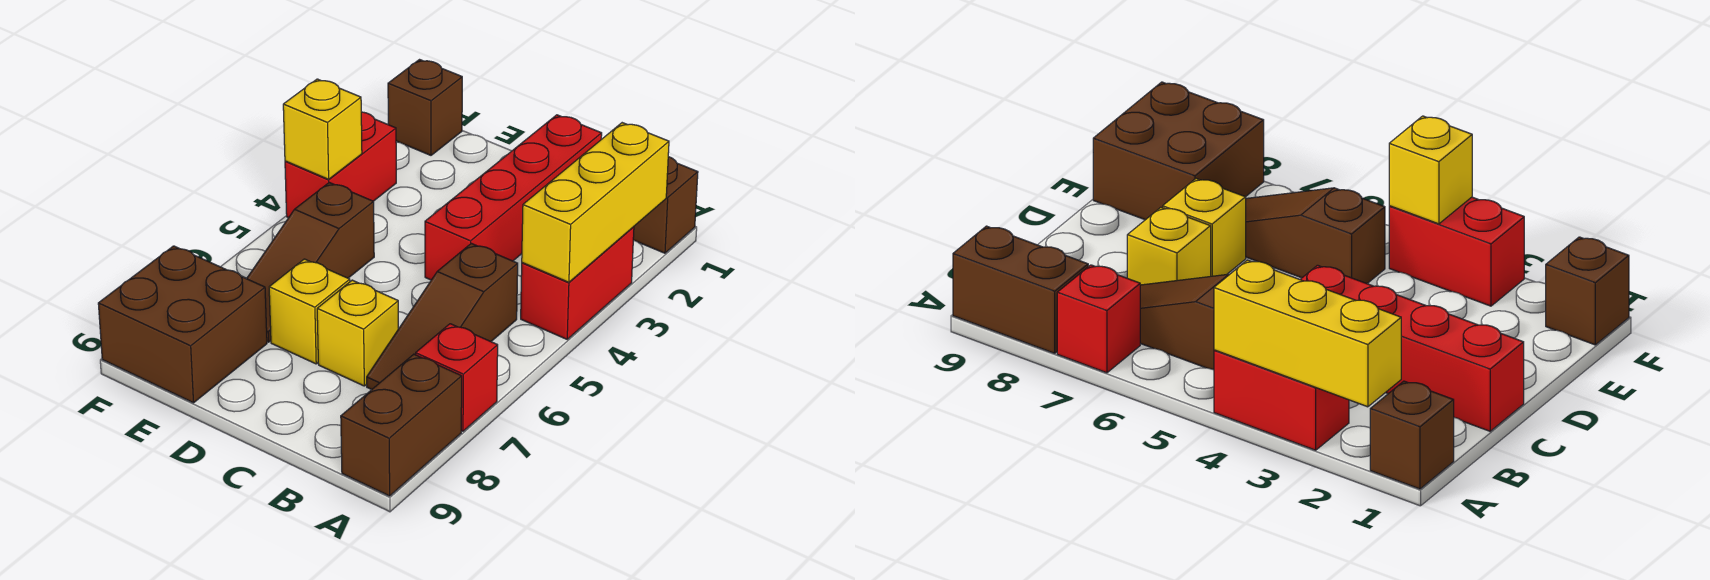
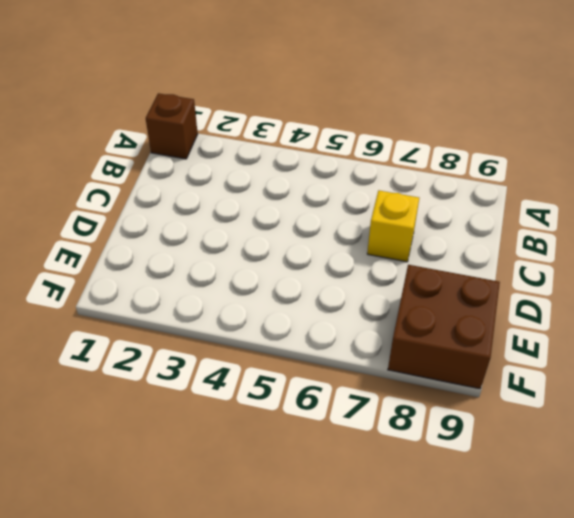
none -> red brick A3:A4 level 1
none -> red brick A7 level 1
none -> brown brick A8:A9 level 1

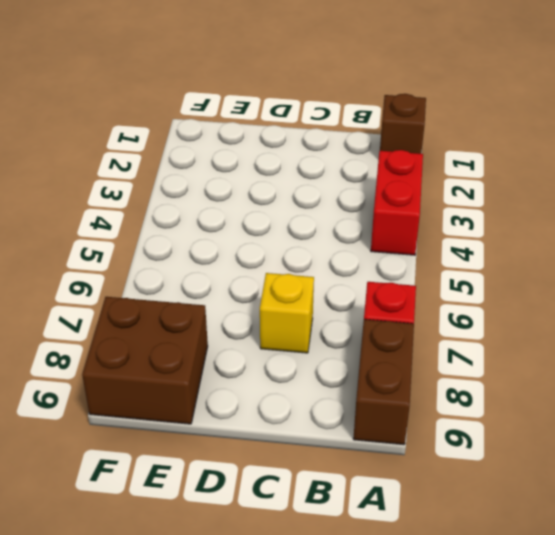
none -> brown slope B5:B7 level 1 top 5
none -> red brick C1:C4 level 1
none -> yellow brick D7 level 1

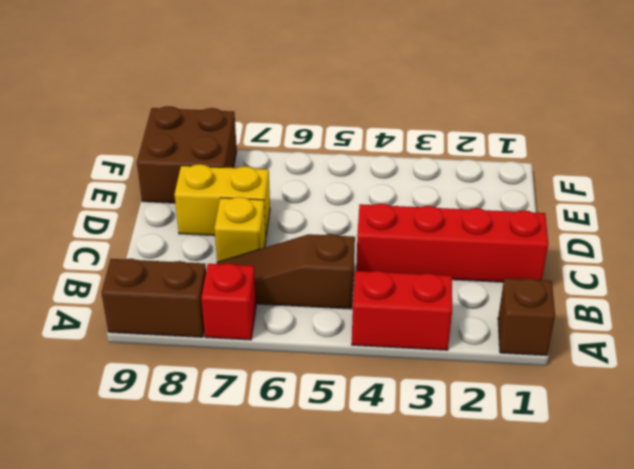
yellow brick D7:D8 level 1 -> yellow brick D7 level 1
none -> brown slope E5:E7 level 1 top 5
none -> brown brick F1 level 1
none -> red brick F3:F4 level 1

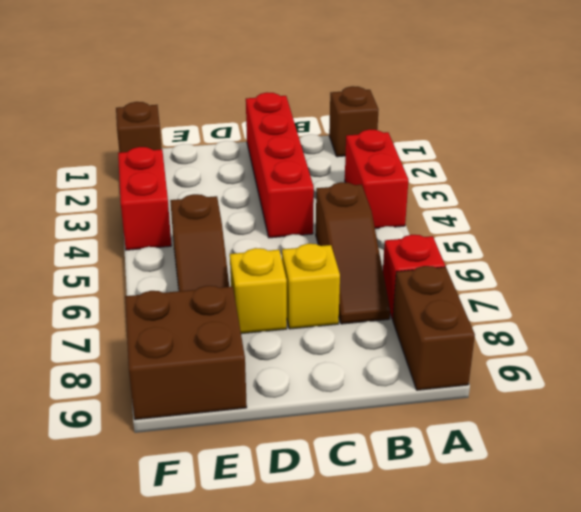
none -> yellow brick A2:A4 level 2
none -> yellow brick F4 level 2

